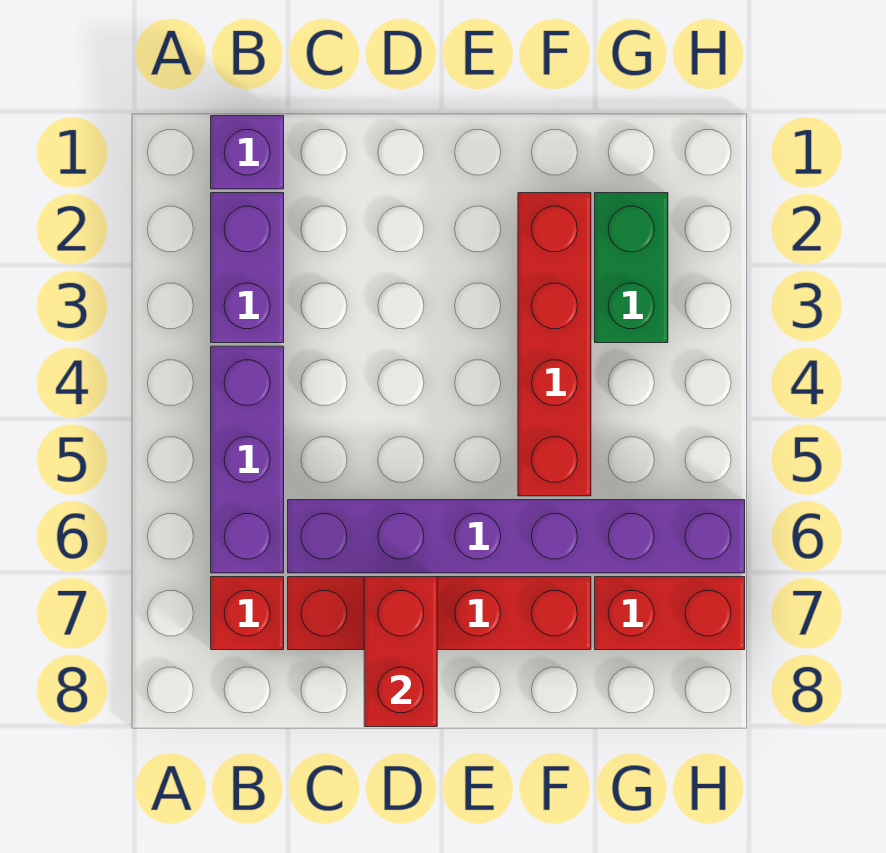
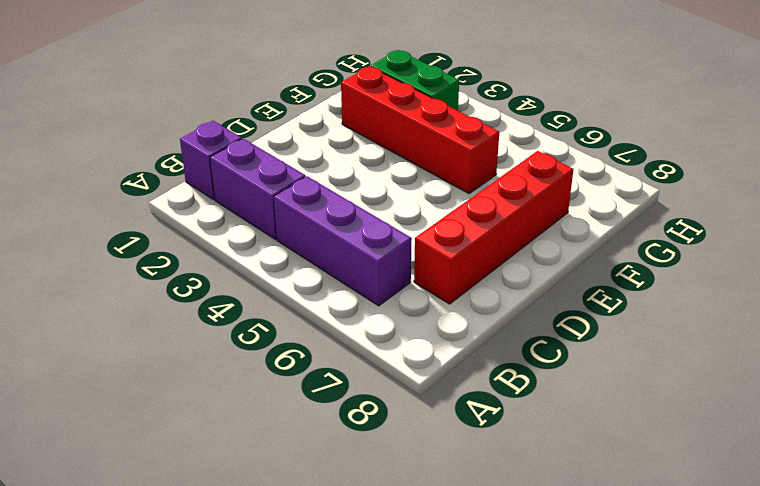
none -> red brick B7 level 1
none -> purple brick C6:H6 level 1

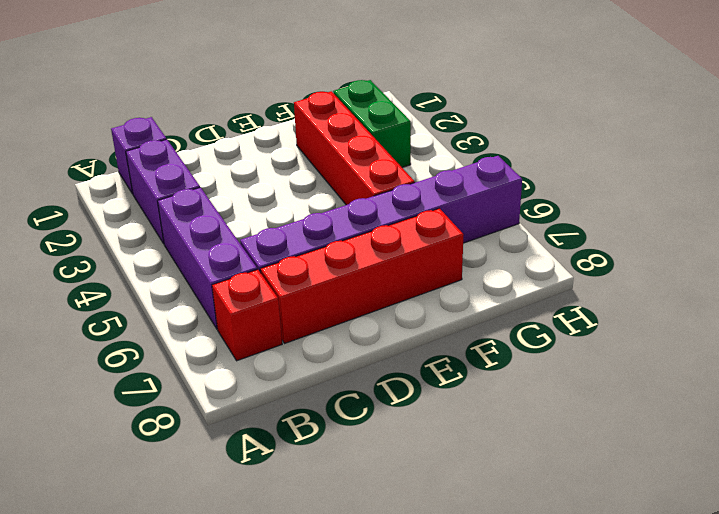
none -> red brick G7:H7 level 1
none -> red brick D7:D8 level 2

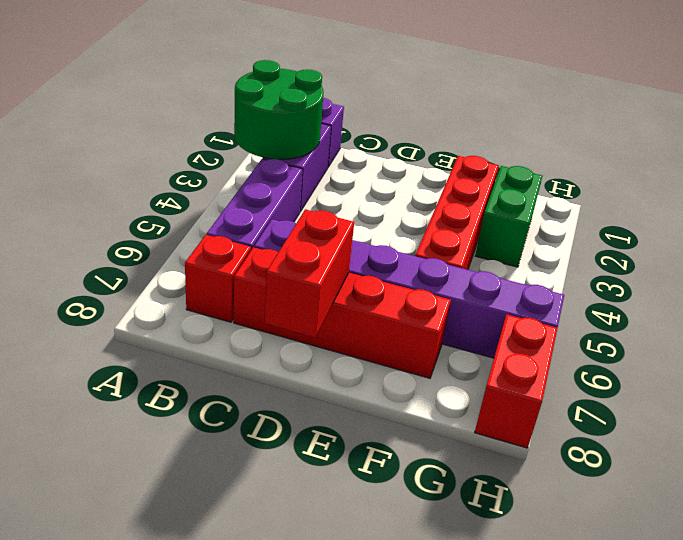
green round brick A2:B3 level 2 -> none
red brick H7:H8 level 1 -> red brick G7:H7 level 1

